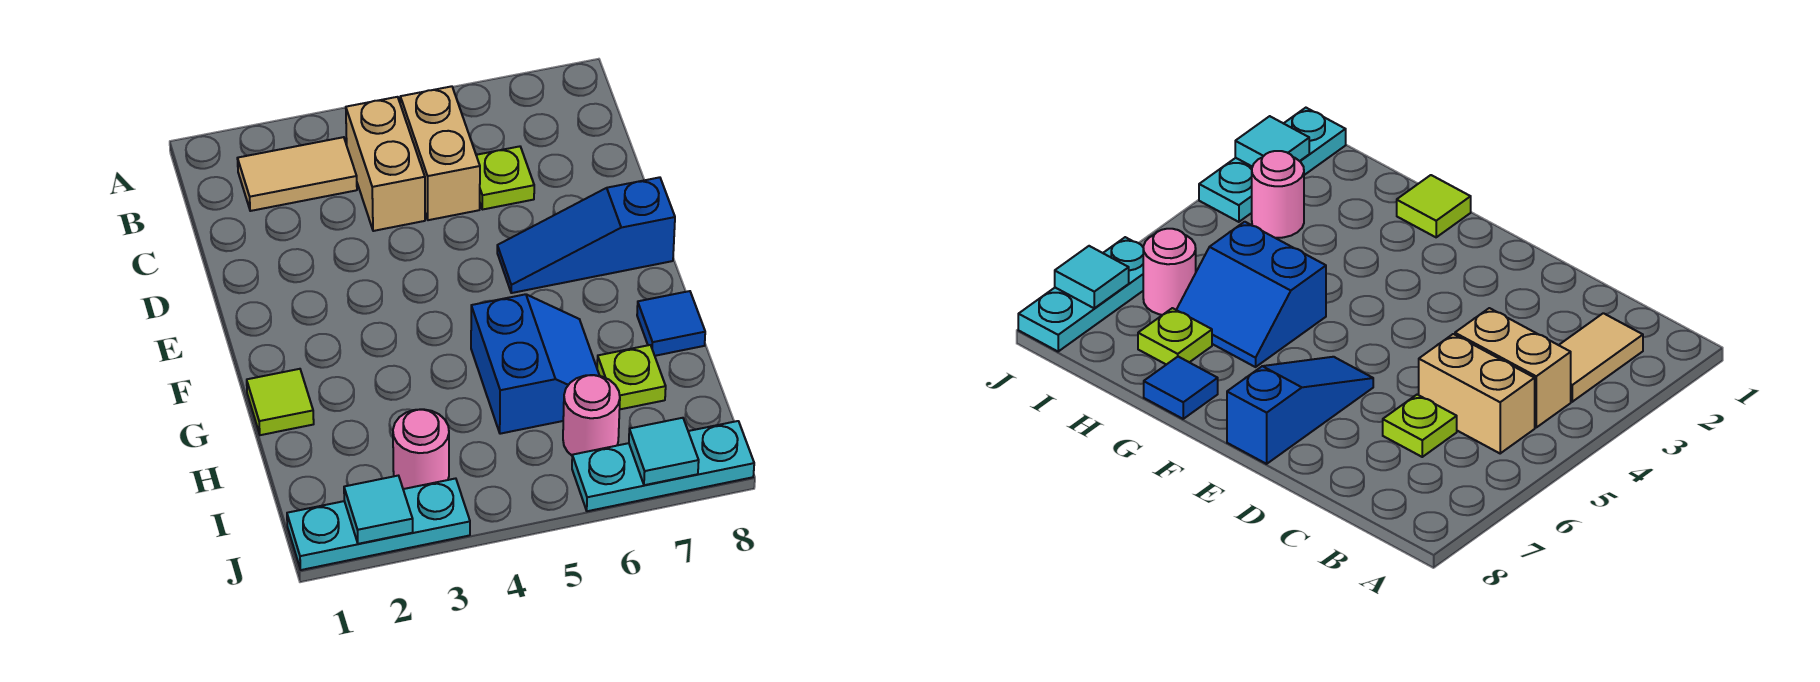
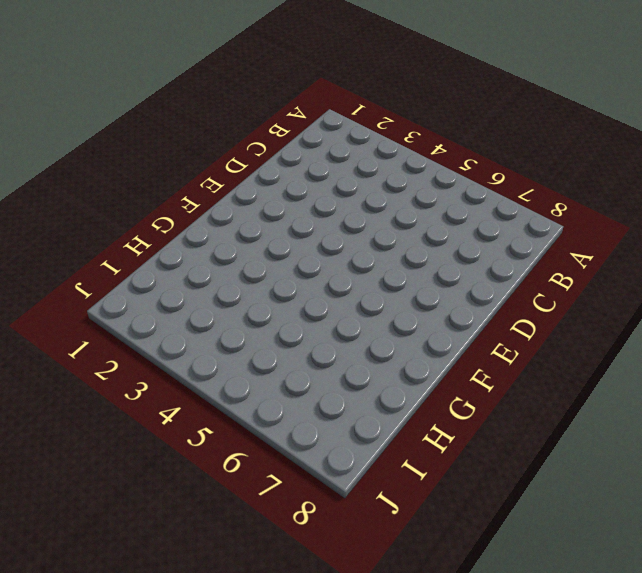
none -> tan tile B2:B3 level 1
none -> tan brick B4:C4 level 1
none -> tan brick B5:C5 level 1

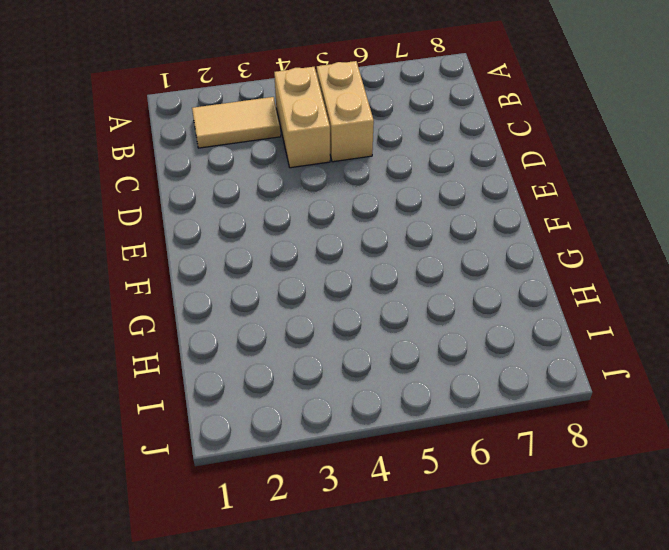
none -> lime plate C6 level 1
none -> blue slope E6:E8 level 1 top 8
none -> lime tile G1 level 1

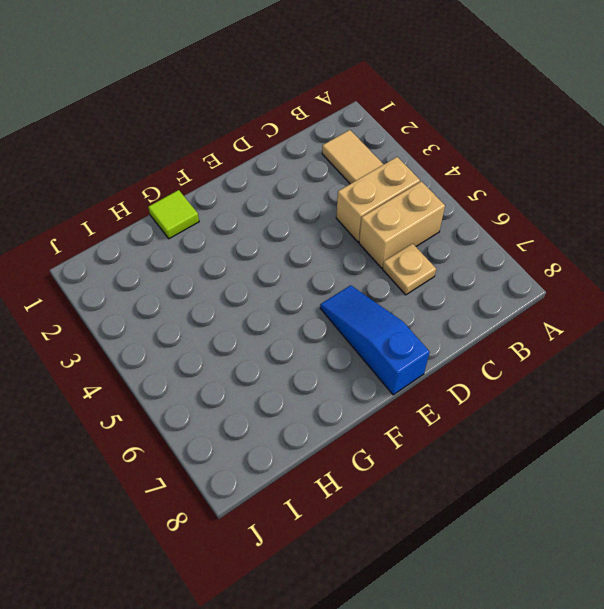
tan plate C6 level 1 -> lime plate C6 level 1
none -> blue slope G5:H6 level 1 top 5
none -> blue tile G8 level 1
none -> lime plate H7 level 1

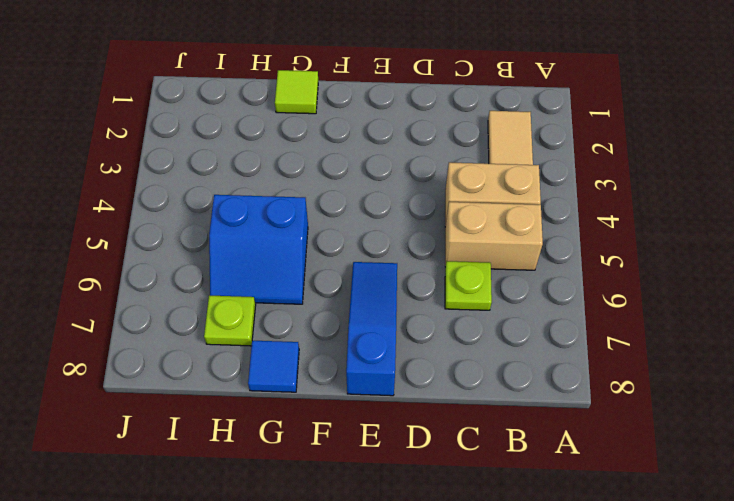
none -> pink round brick I3 level 1
none -> pink round brick I6 level 1
none -> cyan plate J1:J3 level 1

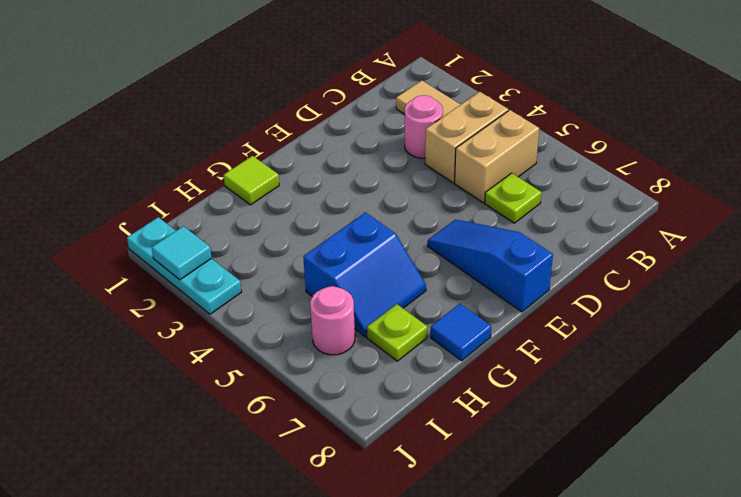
pink round brick C3 level 1 -> pink round brick I3 level 1
none -> cyan plate J6:J8 level 1
none -> cyan tile J7 level 2

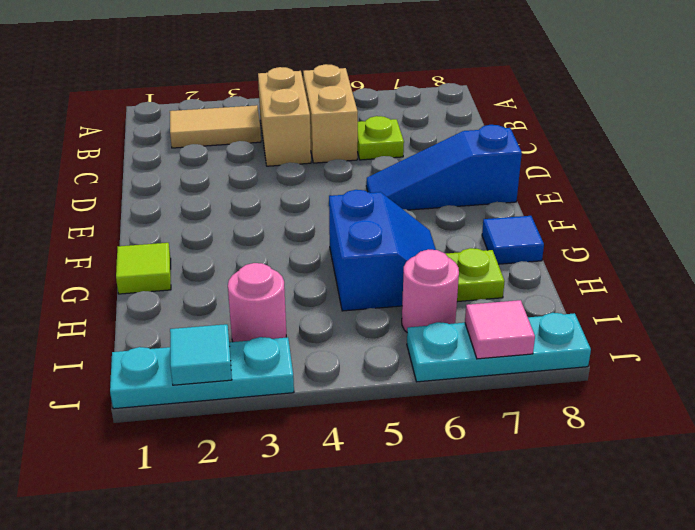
pink tile J7 level 2 -> cyan tile J7 level 2

